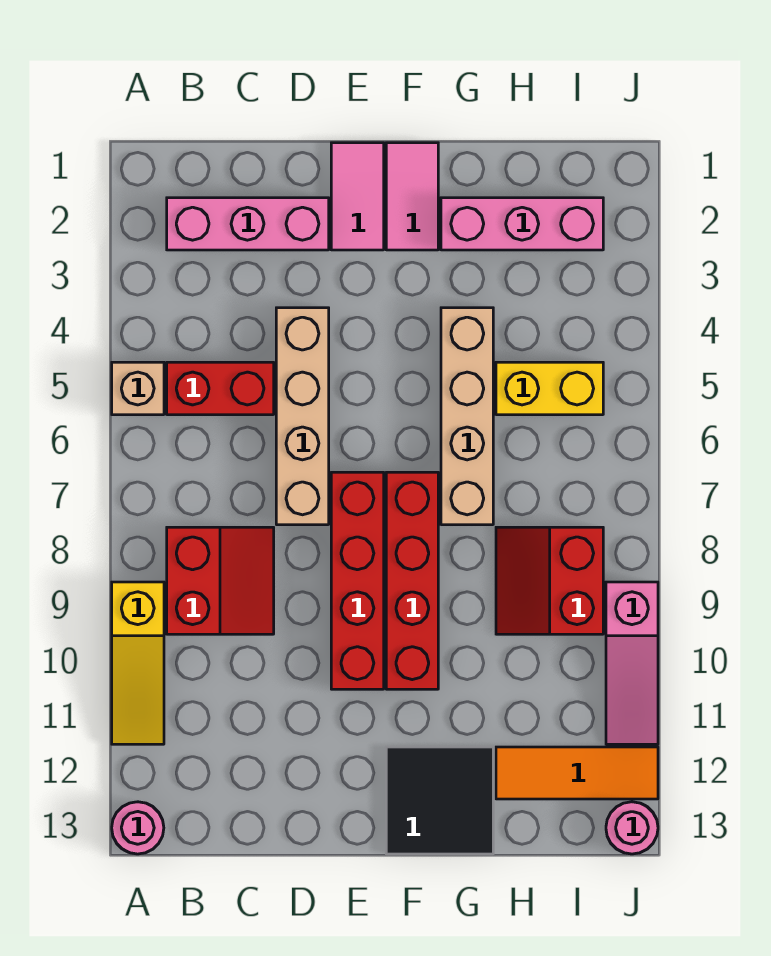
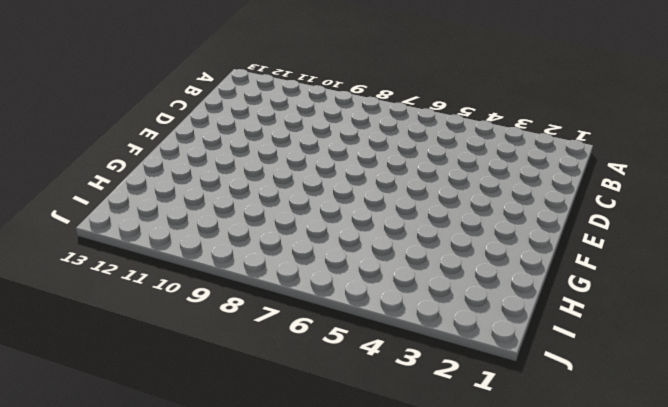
none -> tan brick A5 level 1
none -> yellow slope A9:A11 level 1 top 9
none -> pink round brick A13 level 1

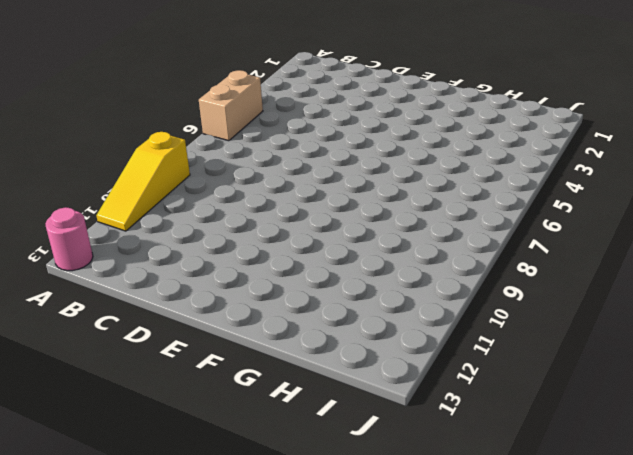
tan brick A5:A6 level 1 -> tan brick A5 level 1
none -> pink brick B2:D2 level 1
none -> red brick B5:C5 level 1
none -> red slope B8:C9 level 1 top B

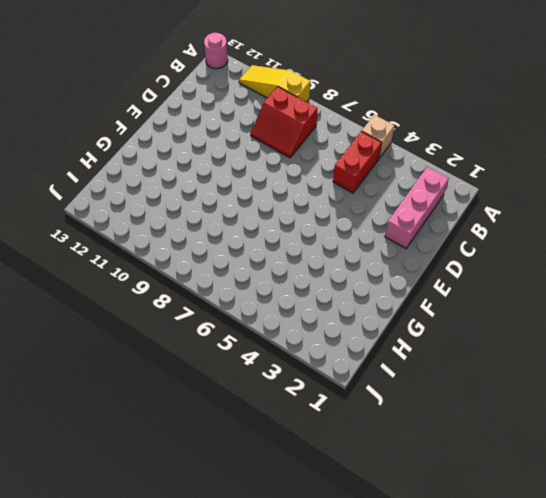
none -> tan brick D4:D7 level 1
none -> pink tile E1:E2 level 1
none -> red brick E7:E10 level 1

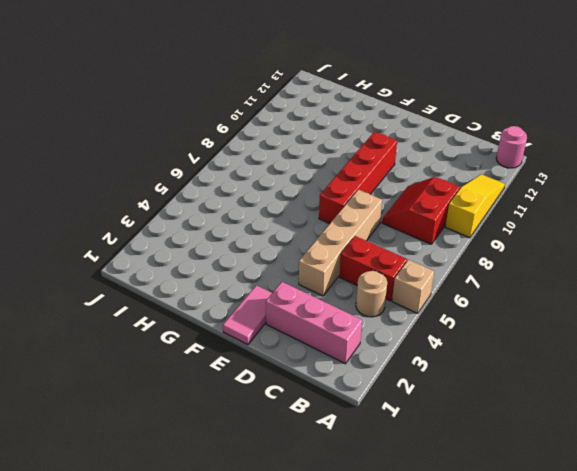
tan round brick B4 level 1 -> none
none -> pink tile F1:F2 level 1
none -> red brick F7:F10 level 1
none -> black tile F12:G13 level 1

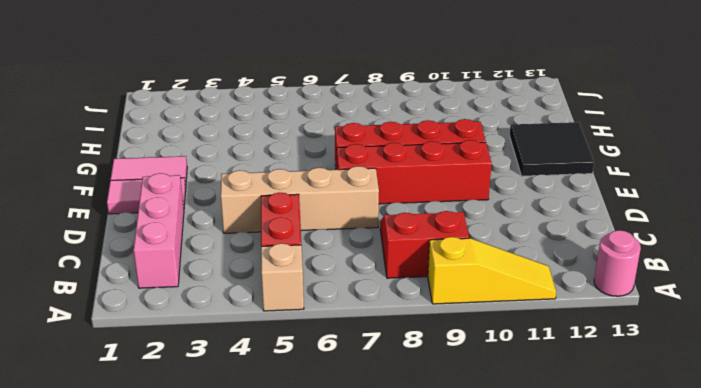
none -> pink brick G2:I2 level 1
none -> tan brick G4:G7 level 1
none -> yellow brick H5:I5 level 1

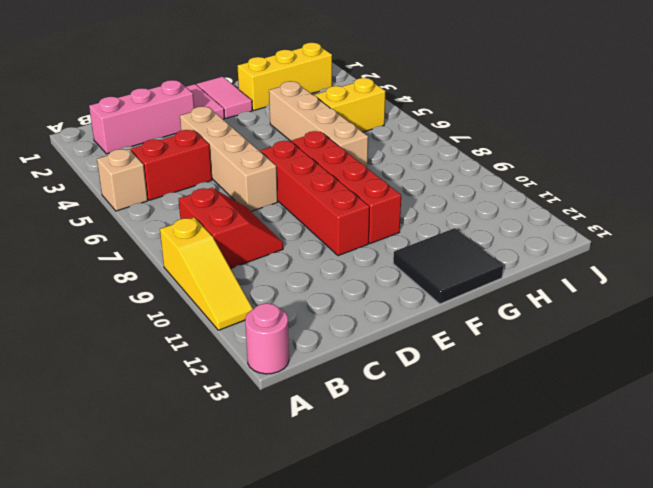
yellow brick G2:I2 level 1 -> pink brick G2:I2 level 1
none -> red slope H8:I9 level 1 top I
none -> orange tile H12:J12 level 1
none -> pink slope J9:J11 level 1 top 9

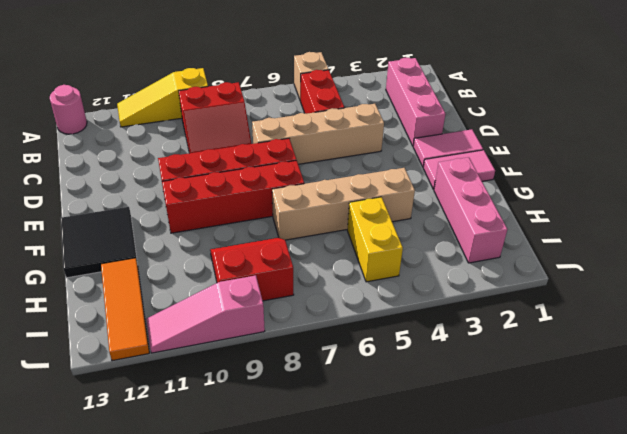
none -> pink round brick J13 level 1

